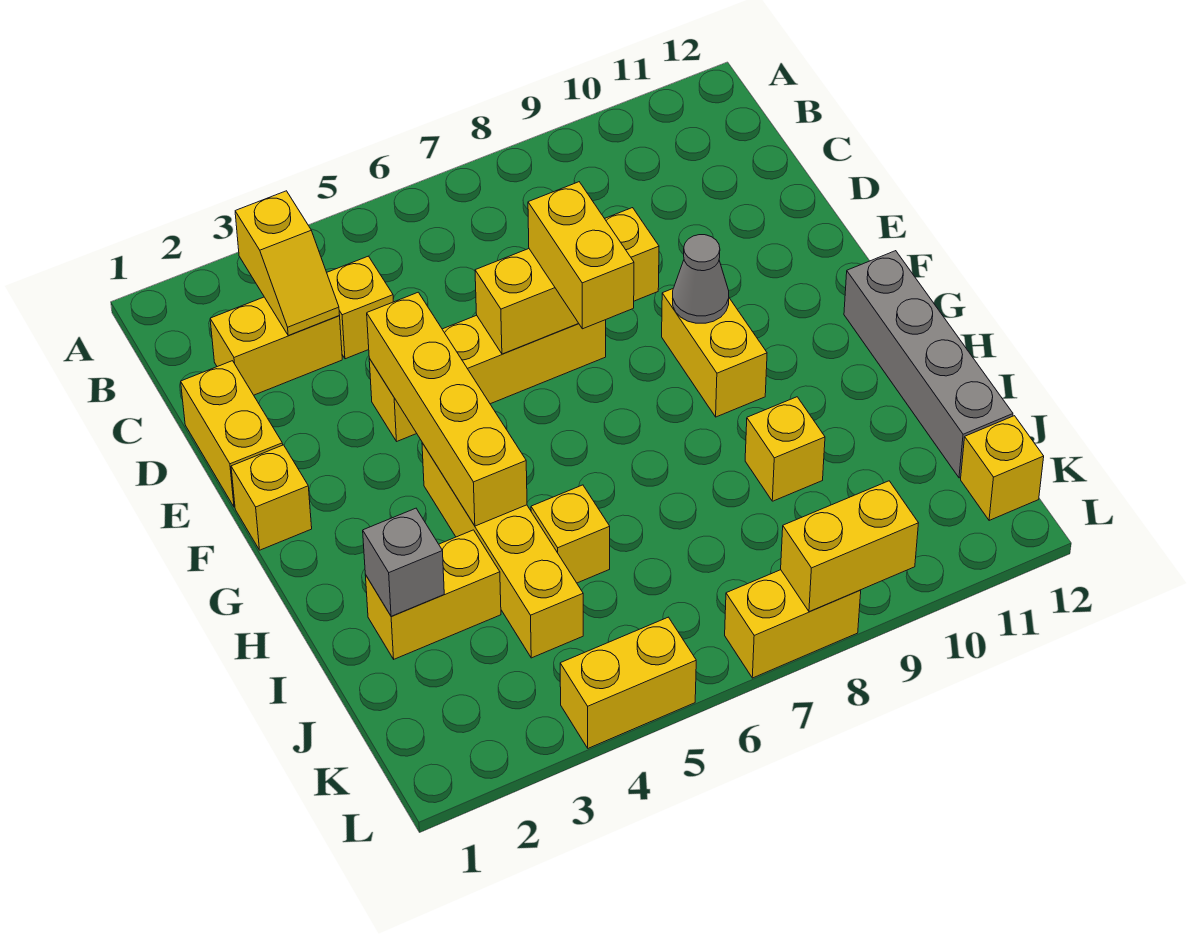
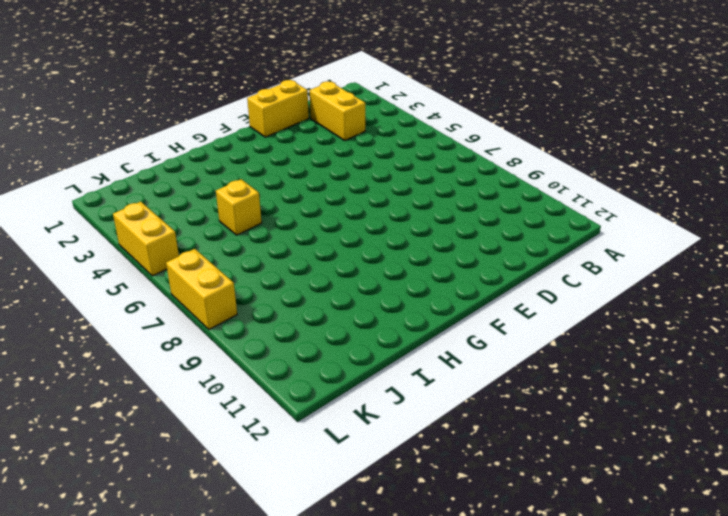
none -> yellow brick C4 level 1
none -> yellow brick E4:E7 level 1
none -> yellow brick F1 level 1

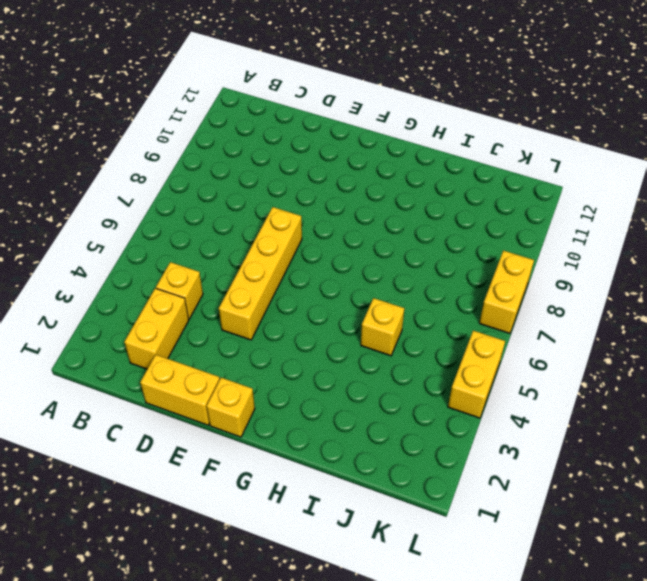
none -> yellow brick F9:G9 level 1
none -> yellow brick G4:J4 level 1
none -> grey brick G12:J12 level 1

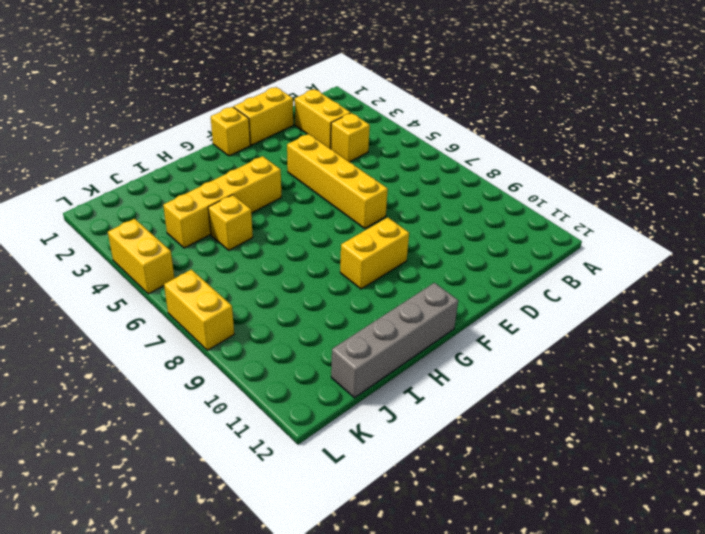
none -> yellow brick I2:I3 level 1
none -> yellow brick I9 level 1
none -> yellow brick K12 level 1

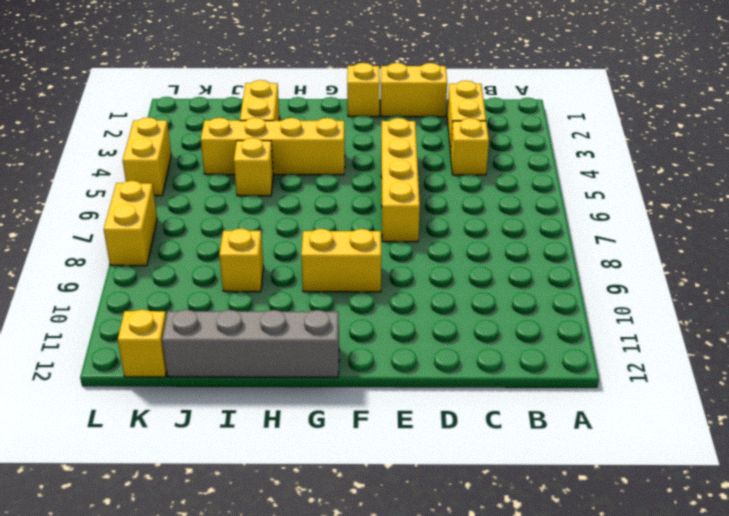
none -> yellow slope B3:C3 level 2 top B
none -> yellow brick E4:H4 level 2
none -> yellow brick E6:E8 level 2

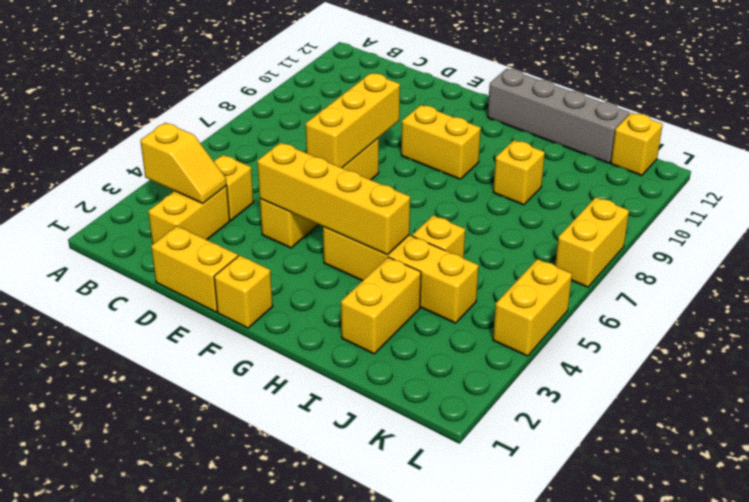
none -> grey cone F9 level 2
none -> grey brick I2 level 2
none -> yellow brick L8:L9 level 2

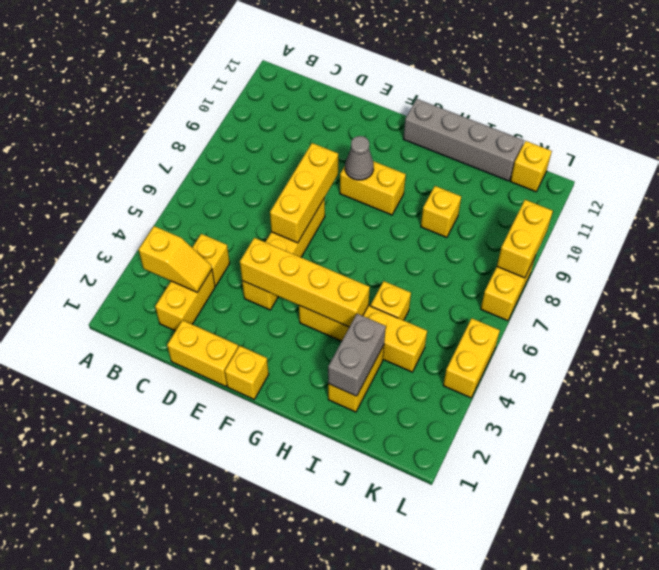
grey brick I2:I3 level 2 -> grey brick I2 level 2
none -> yellow brick E7:F7 level 3

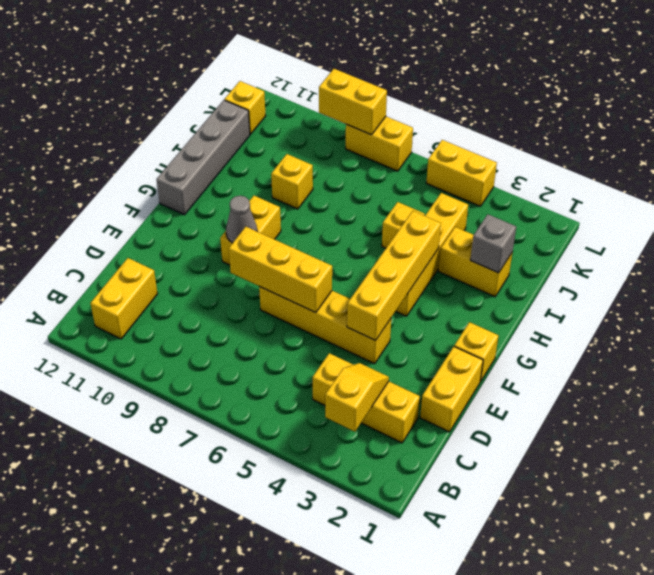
yellow brick B11:C11 level 1 -> yellow brick E7:F7 level 3

